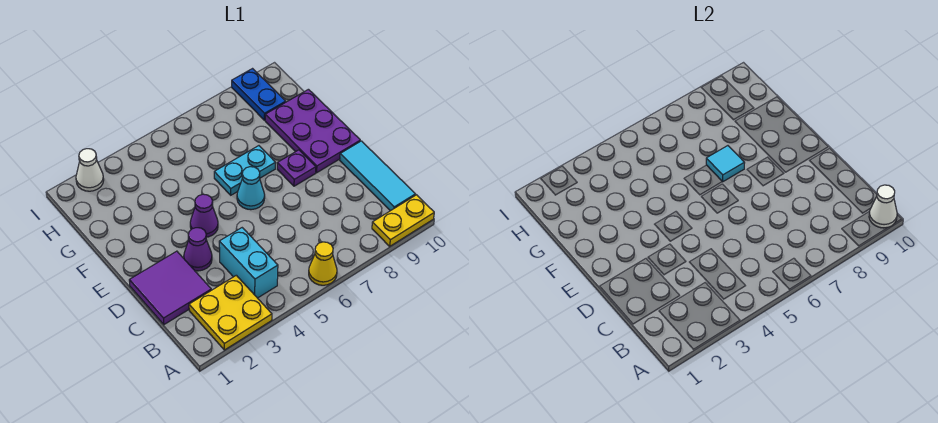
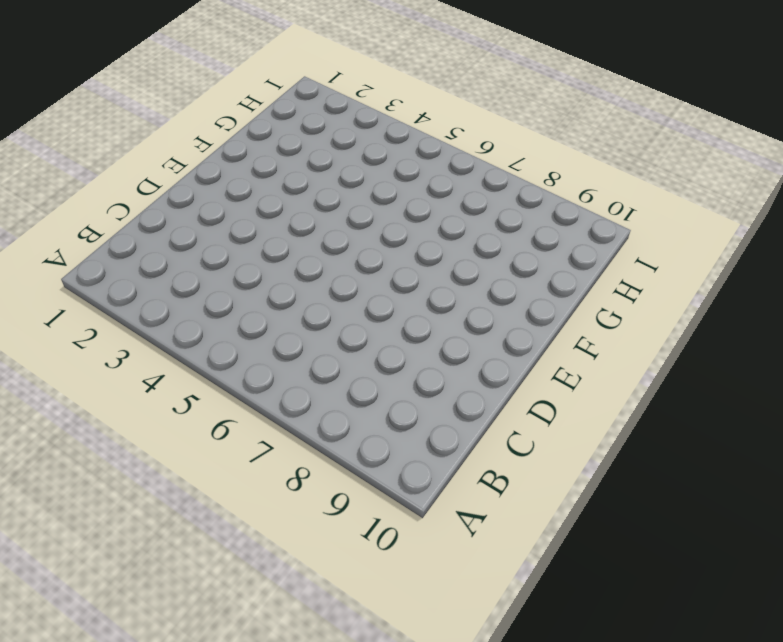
none -> yellow plate A2:B3 level 1
none -> yellow cone A6 level 1
none -> yellow plate A9:A10 level 1

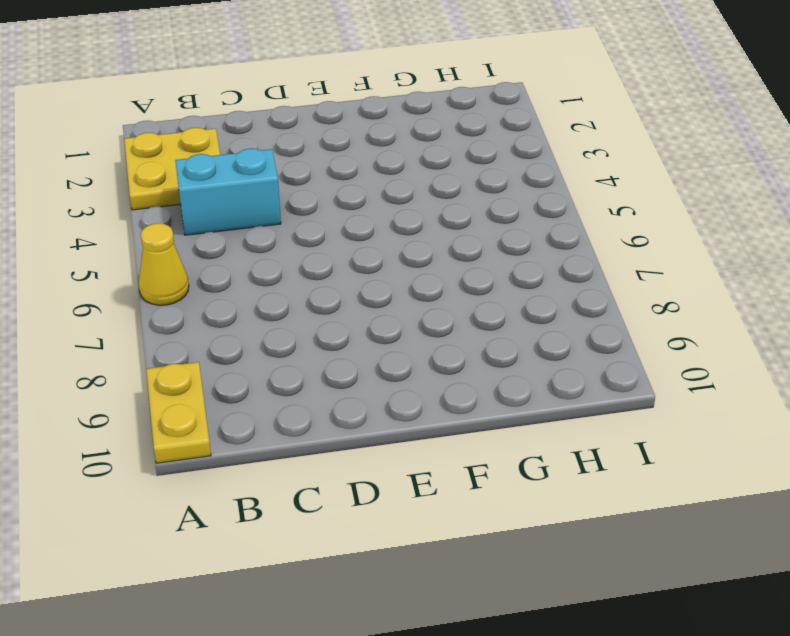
none -> cyan tile B10:D10 level 1
none -> purple tile C1:D2 level 1
none -> purple cone D3 level 1

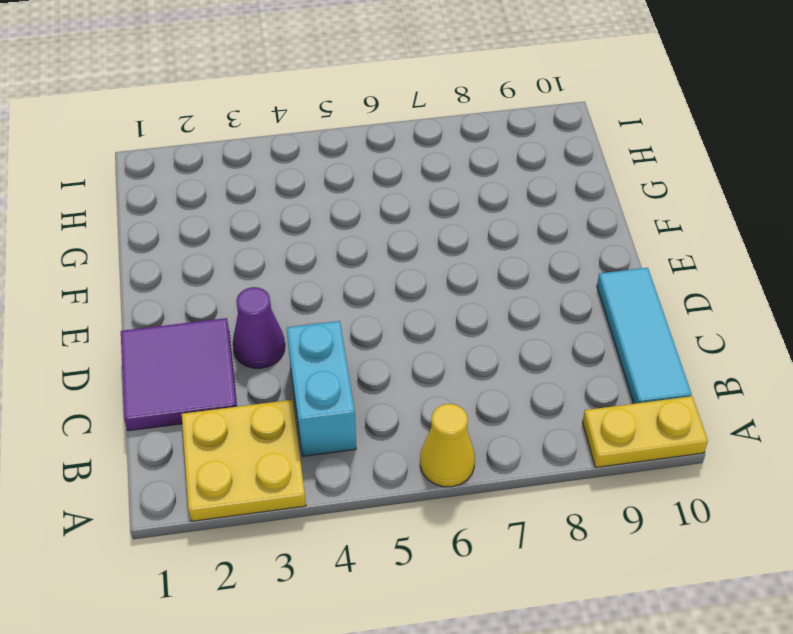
none -> purple cone E4 level 1
none -> cyan cone E6 level 1
none -> purple plate E8 level 1

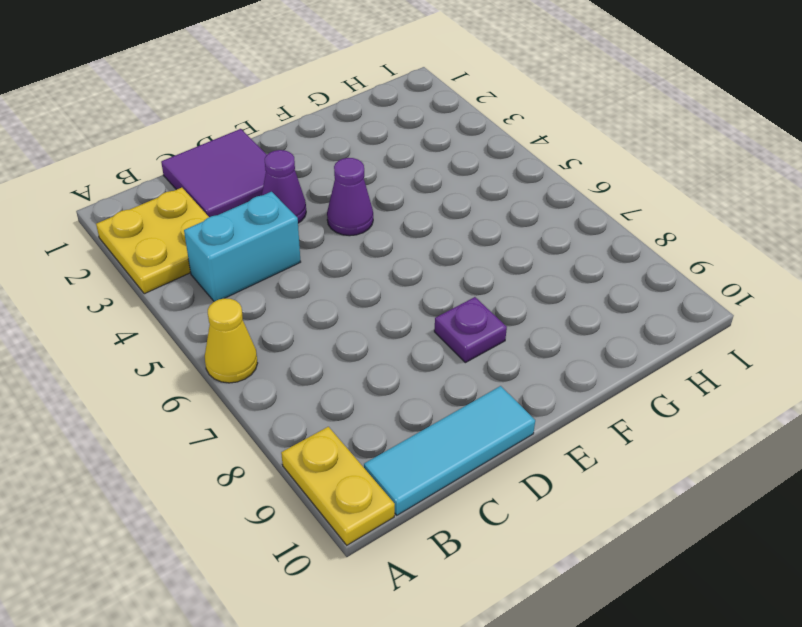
none -> cyan cone E6 level 1
none -> purple plate E9:G10 level 1
none -> cyan plate F6:F7 level 1

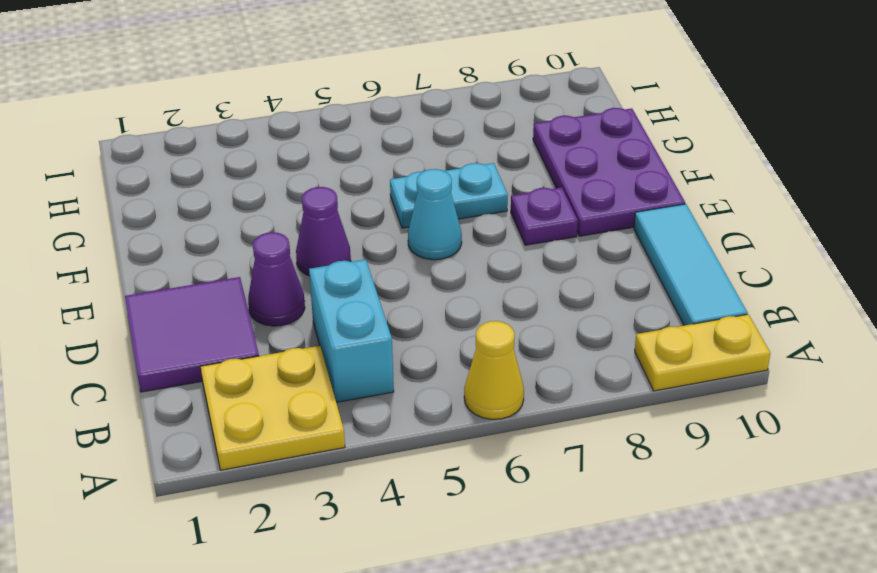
none -> blue plate H9:I9 level 1
none -> white cone I2 level 1
none -> white cone A10 level 2

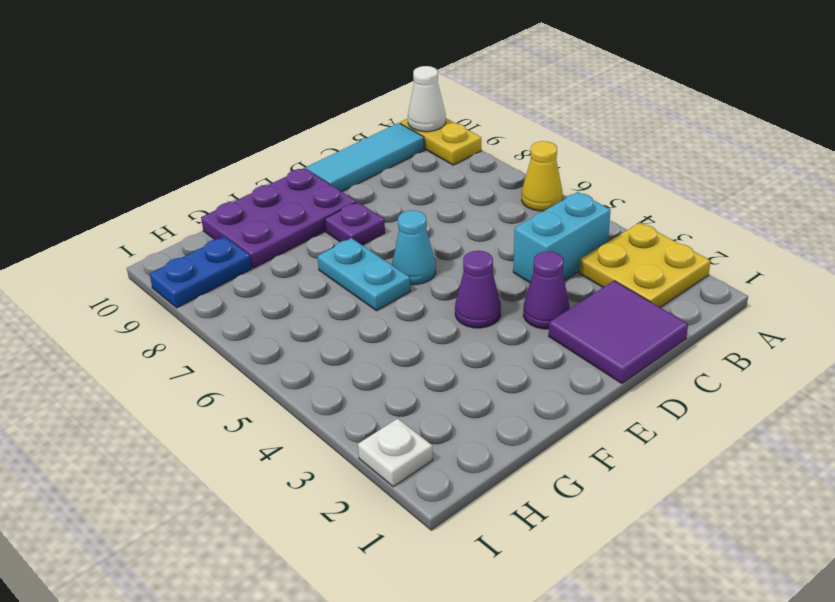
white plate I2 level 1 -> white cone I2 level 1
none -> cyan tile F7 level 2

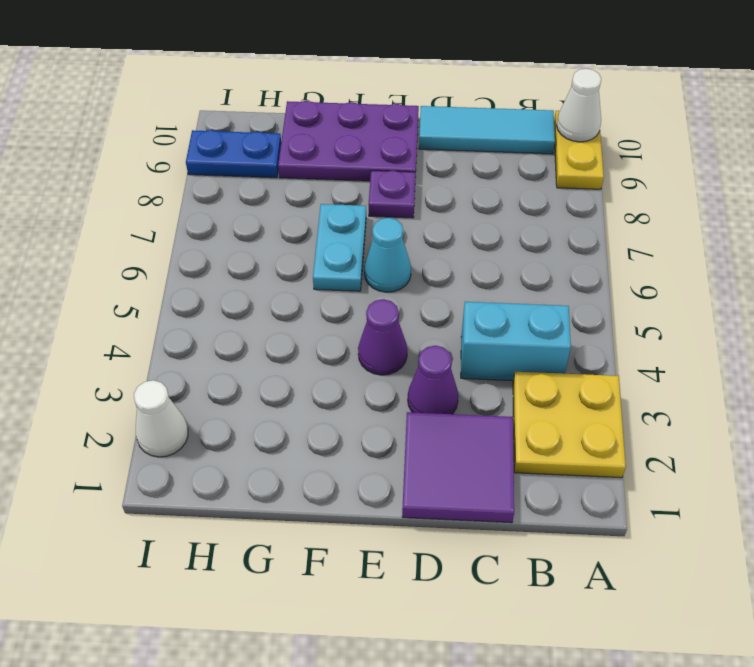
none -> yellow cone A6 level 1
none -> cyan tile F7 level 2

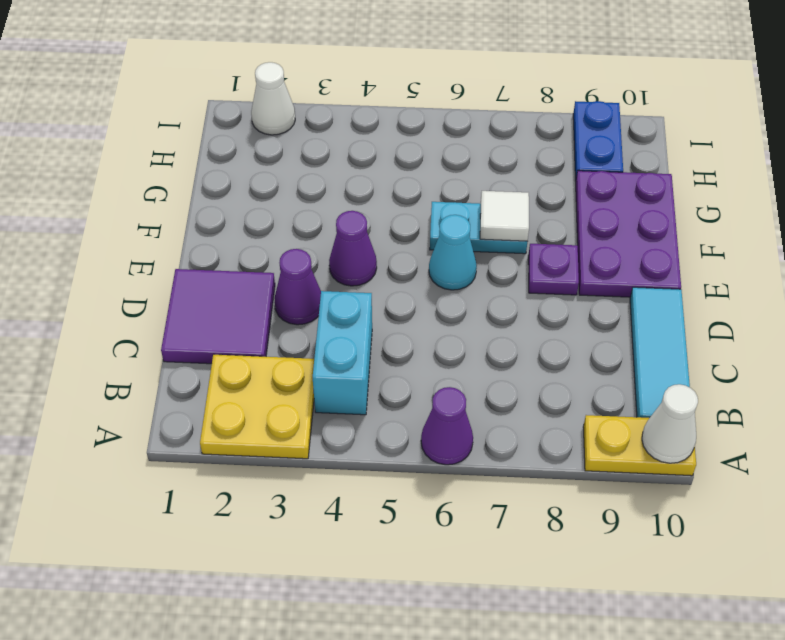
purple cone A6 level 1 -> yellow cone A6 level 1
white tile F7 level 2 -> cyan tile F7 level 2

